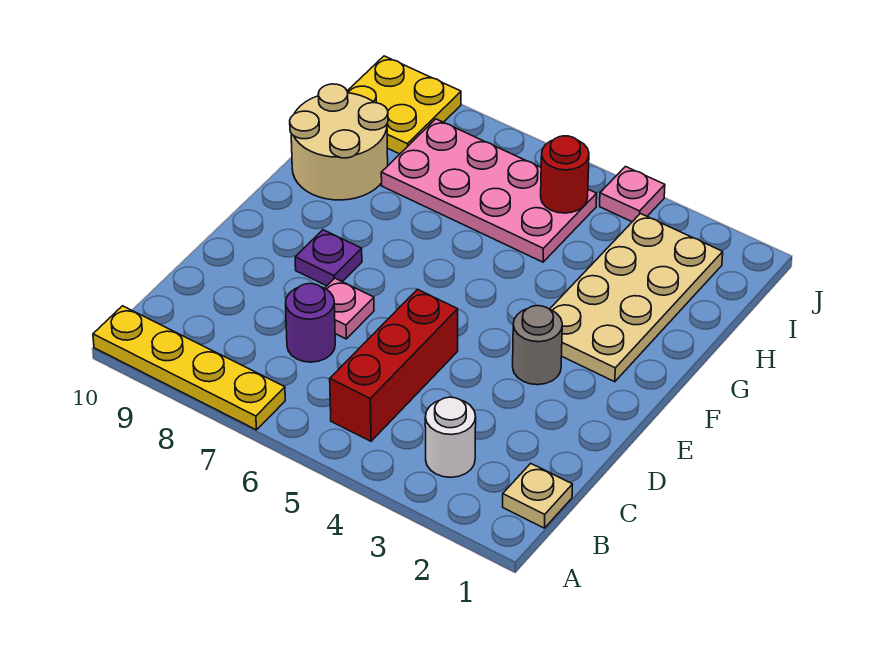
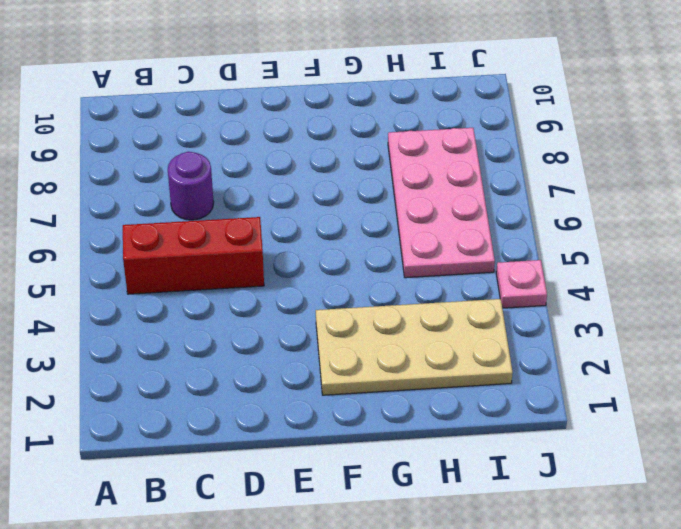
none -> yellow plate A7:A10 level 1
none -> tan plate B1 level 1
none -> white round brick B3 level 1

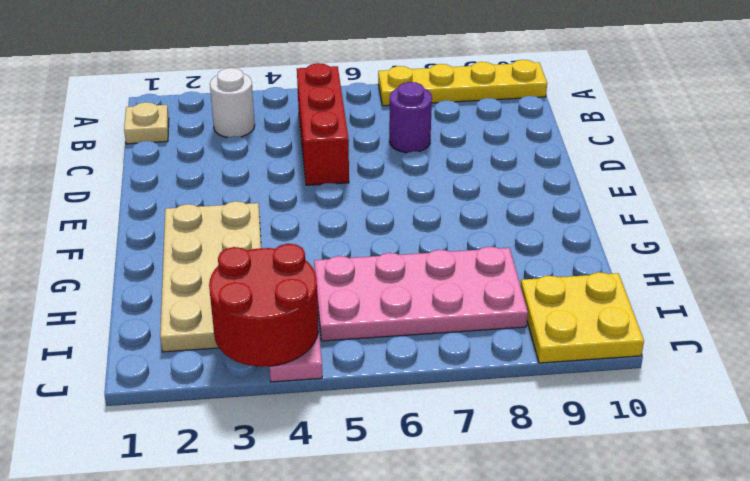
red round brick I3:J4 level 2 -> none
none -> pink plate D7 level 1
none -> grey round brick E3 level 1
none -> purple plate E8 level 1

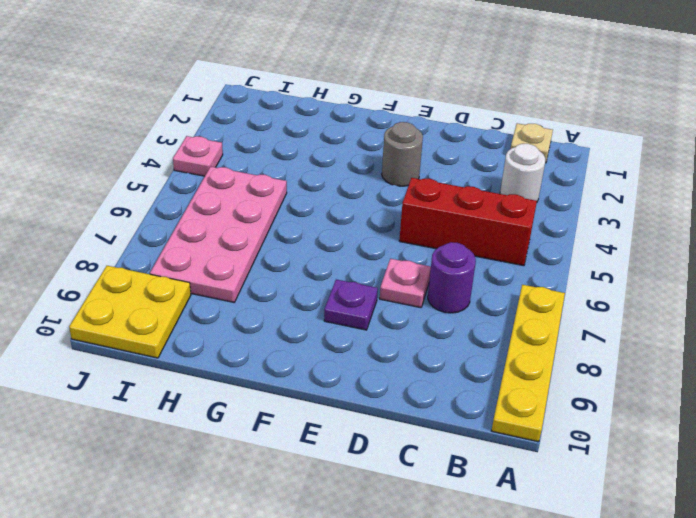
none -> tan plate F2:I3 level 1
none -> tan round brick G9:H10 level 1
none -> red round brick I5 level 2

